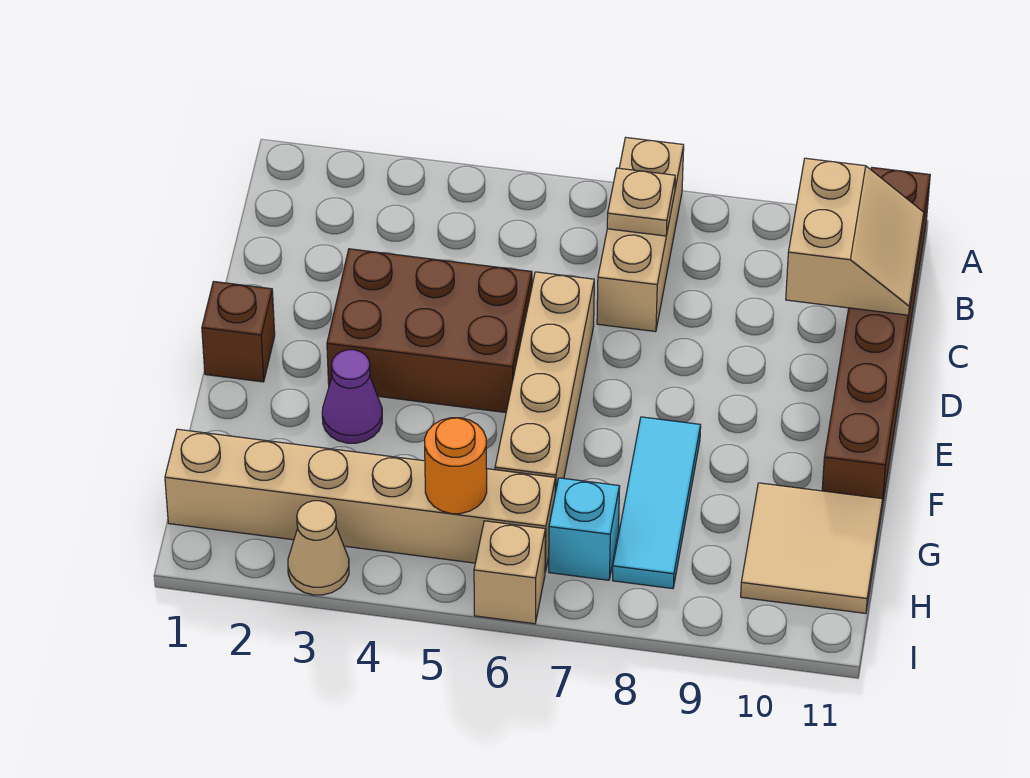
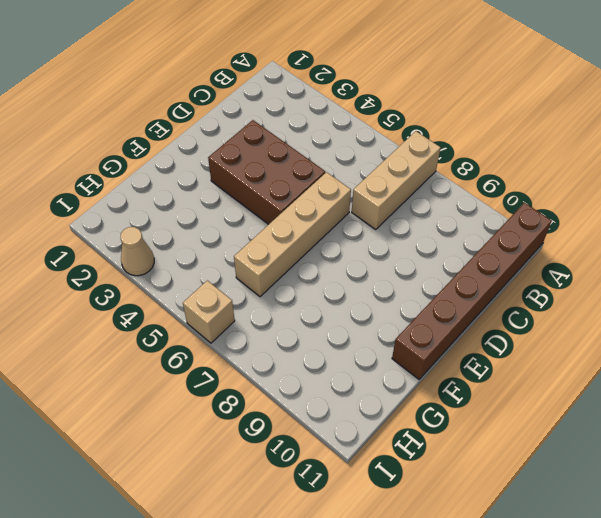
none -> brown brick E1 level 1
none -> purple cone F3 level 1
none -> cyan tile F8:H8 level 1

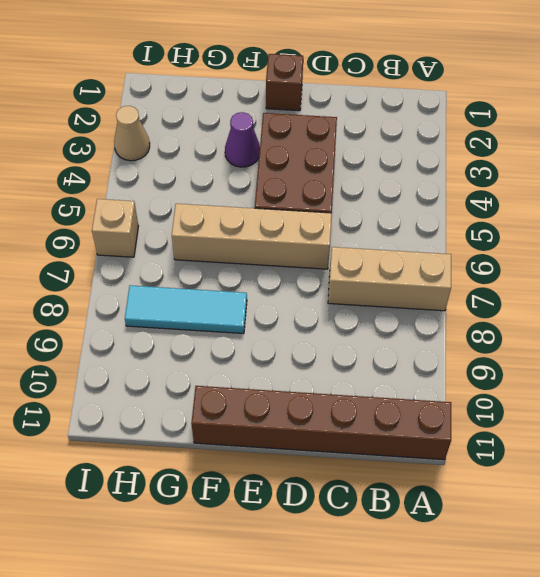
none -> tan tile G10:H11 level 1
none -> tan brick H1:H6 level 1
none -> cyan brick H7 level 1

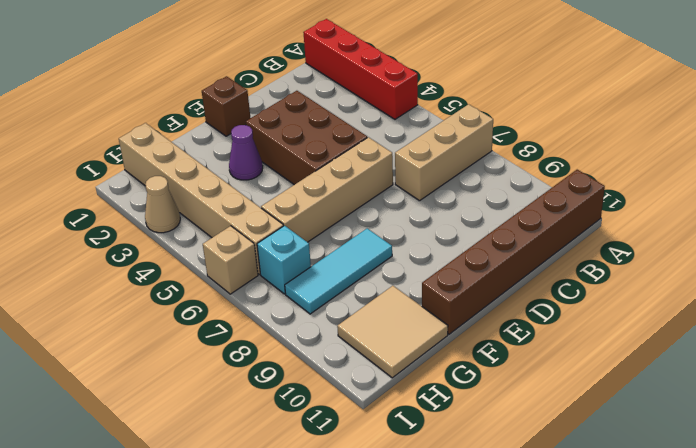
red brick A1:A4 level 1 -> none
none -> tan plate B7 level 2
none -> tan slope B10:C11 level 2 top 10
none -> orange round brick H5 level 2

